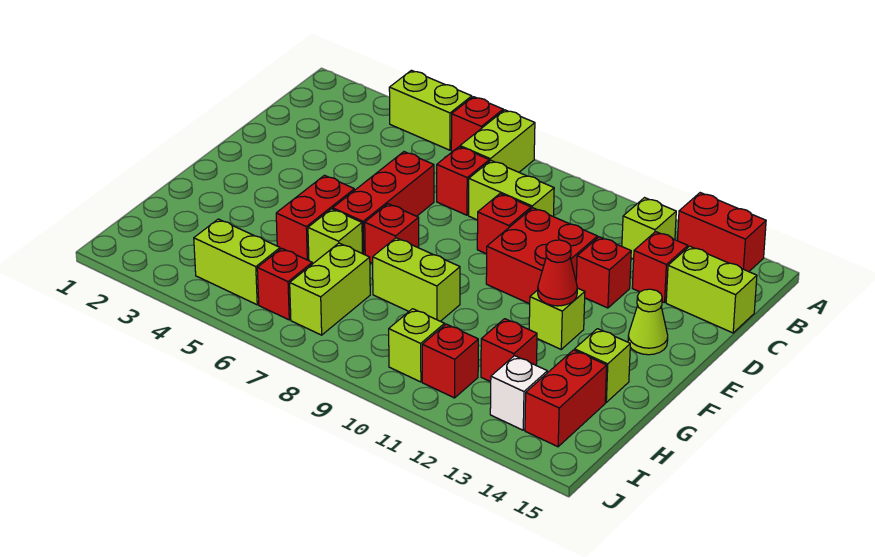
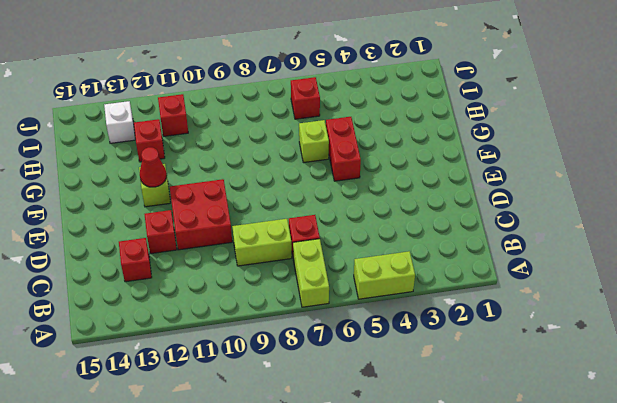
none -> red brick A6 level 1
none -> red brick A13:A14 level 1
none -> lime brick B12 level 1

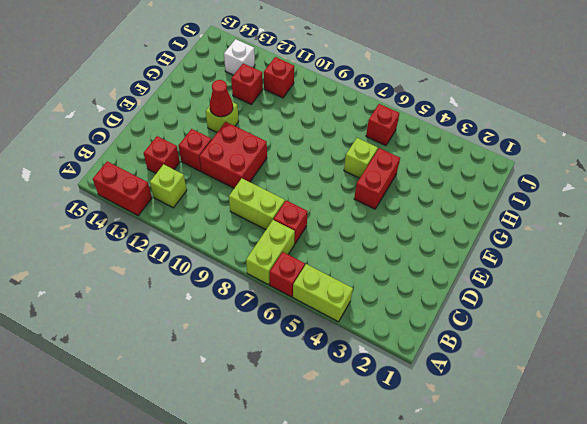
none -> lime brick C14:C15 level 1
none -> red brick D6:F6 level 1
none -> red brick D9 level 1

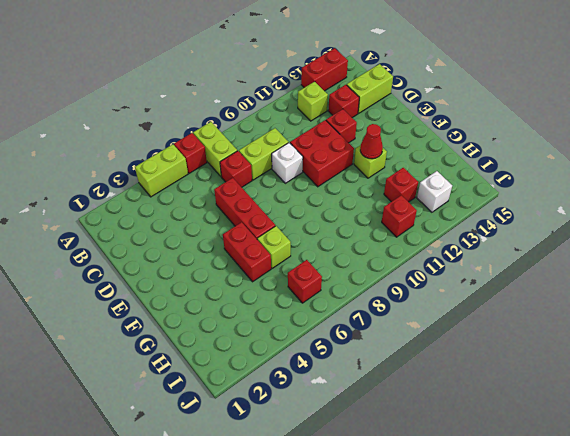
white brick D9 level 1 -> red brick D9 level 1
none -> lime cone E14 level 1
none -> red brick F7 level 1
none -> lime brick G8:G9 level 1

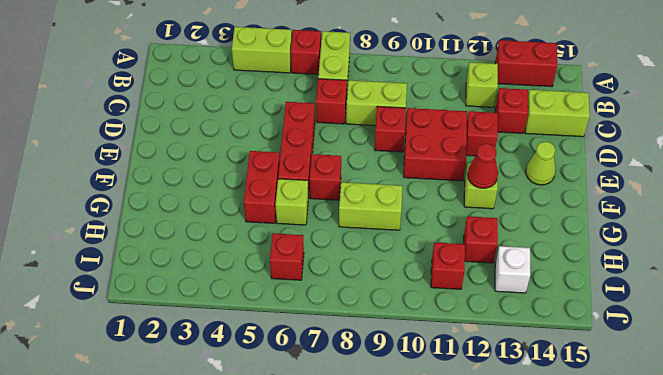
none -> lime brick G14 level 1
none -> lime brick H7:I7 level 1
none -> red brick H14:I14 level 1

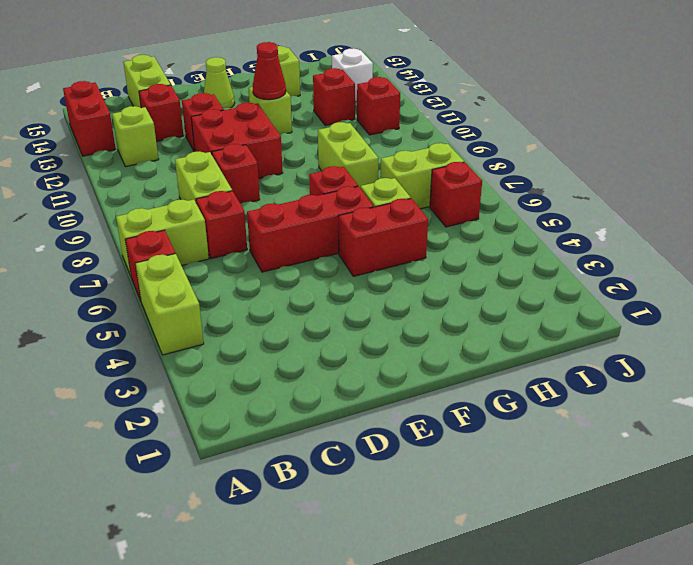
none -> red brick H14:I14 level 1
none -> lime brick I4:I5 level 1
none -> lime brick I10 level 1

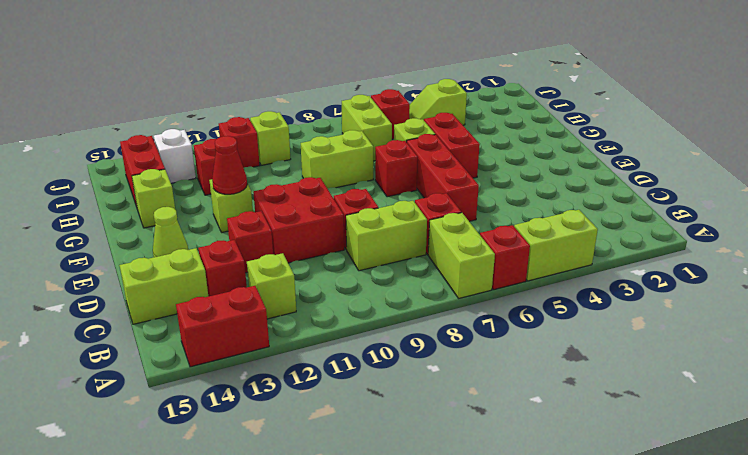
lime slope I4:I5 level 1 top 4 -> lime brick I4:I5 level 1

